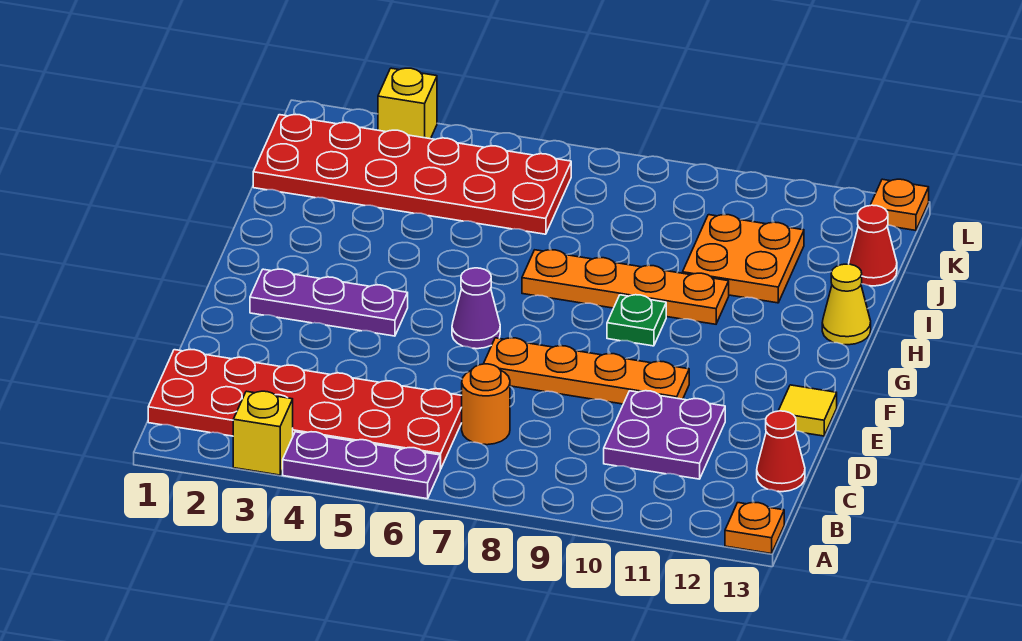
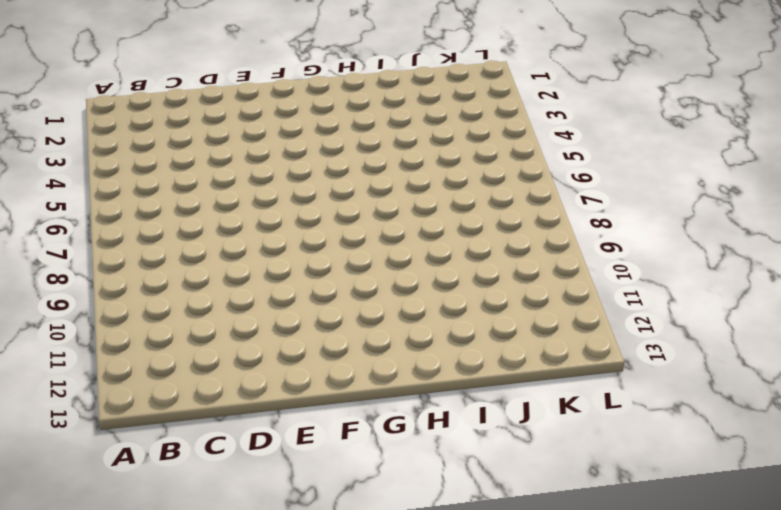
none -> yellow brick A3 level 1
none -> purple plate A4:A6 level 1
none -> orange plate A13 level 1

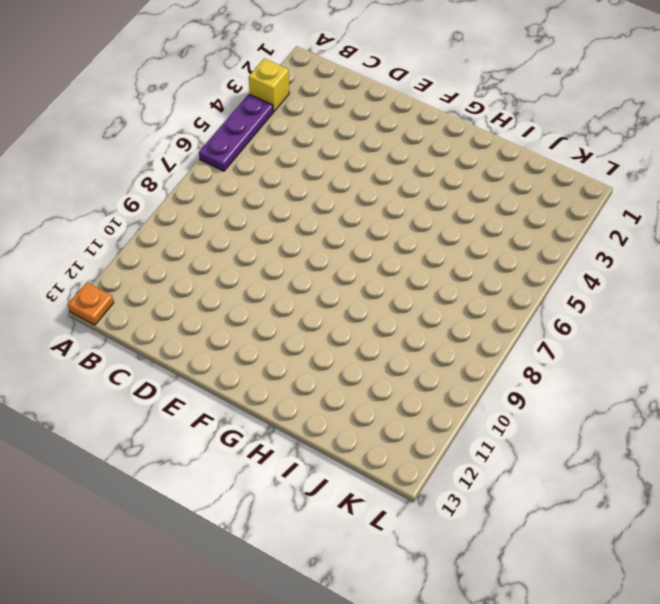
none -> red plate B1:C6 level 1
none -> orange round brick C7 level 1
none -> purple plate C10:D11 level 1

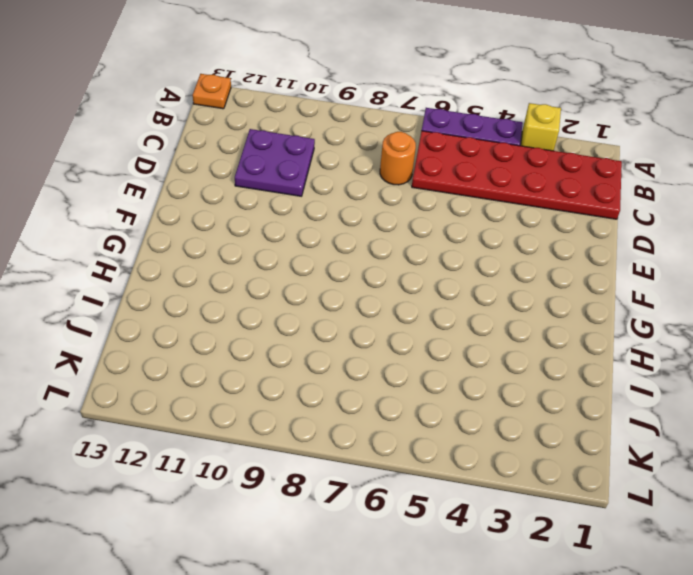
none -> red cone C13 level 1
none -> orange plate E7:E10 level 1
none -> yellow tile E13 level 1

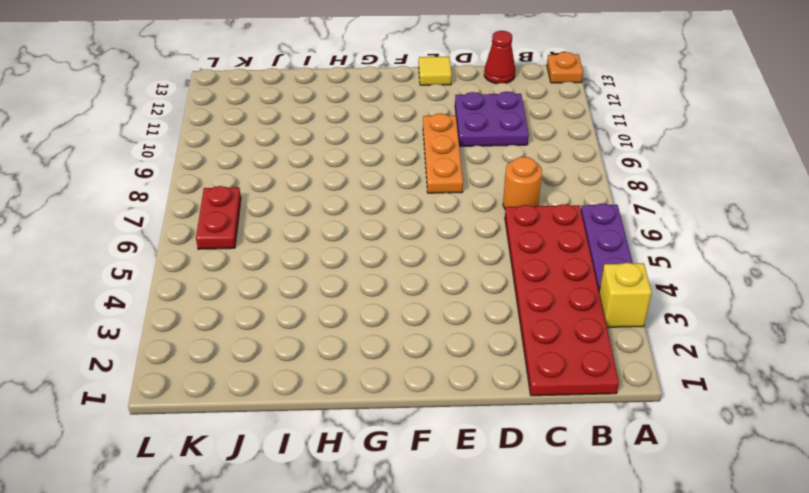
orange plate E8:E10 level 1 -> orange plate E7:E10 level 1
red plate K6:K7 level 1 -> red plate J1:K6 level 1
none -> purple plate F2:F4 level 1
none -> purple cone F6 level 1
none -> green plate G9 level 1

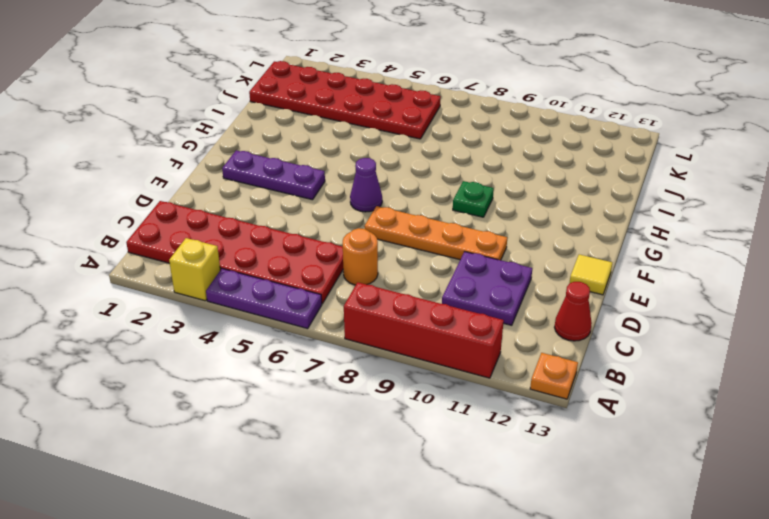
red brick A8:A11 level 1 -> none
none -> orange plate H7:H10 level 1
none -> yellow cone H13 level 1
none -> orange plate I10:J11 level 1

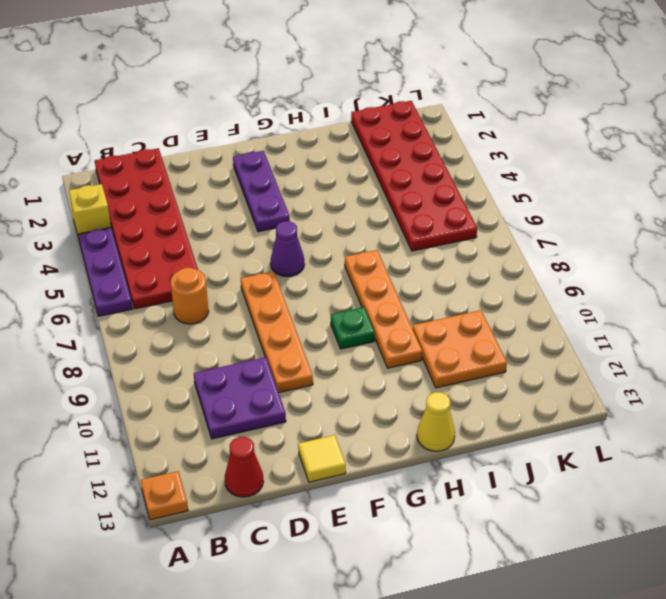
none -> red cone J13 level 1
none -> yellow brick L3 level 1
none -> orange plate L13 level 1

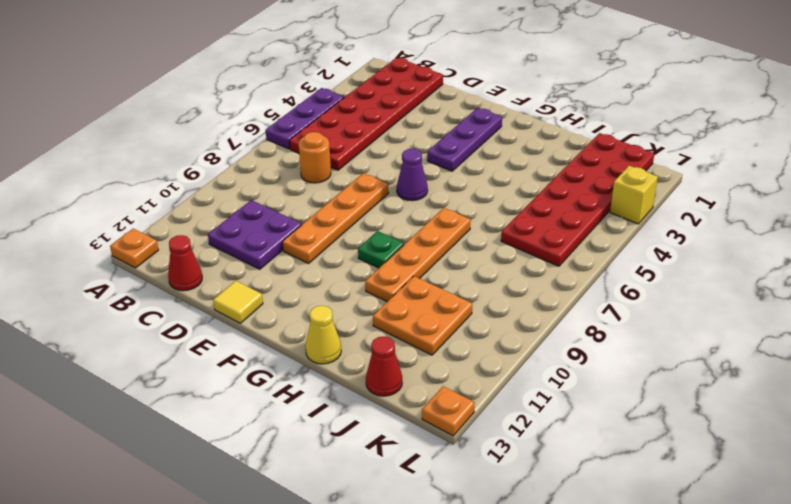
none -> yellow brick A3 level 1

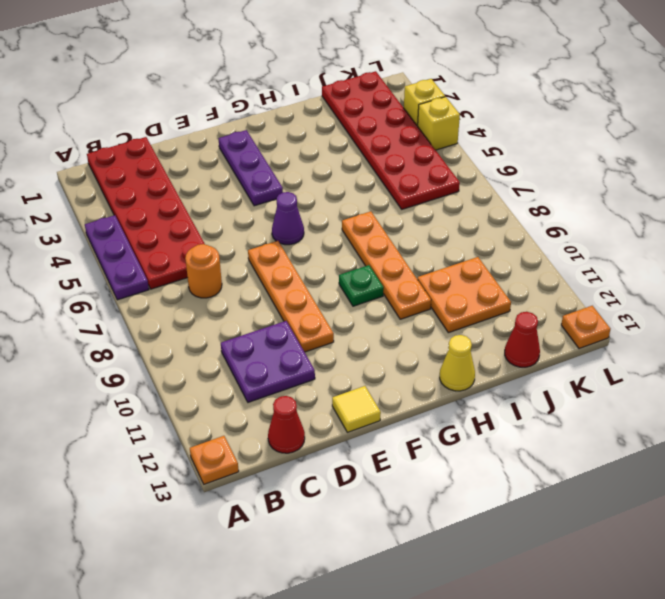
yellow brick L4 level 1 -> yellow brick A3 level 1

